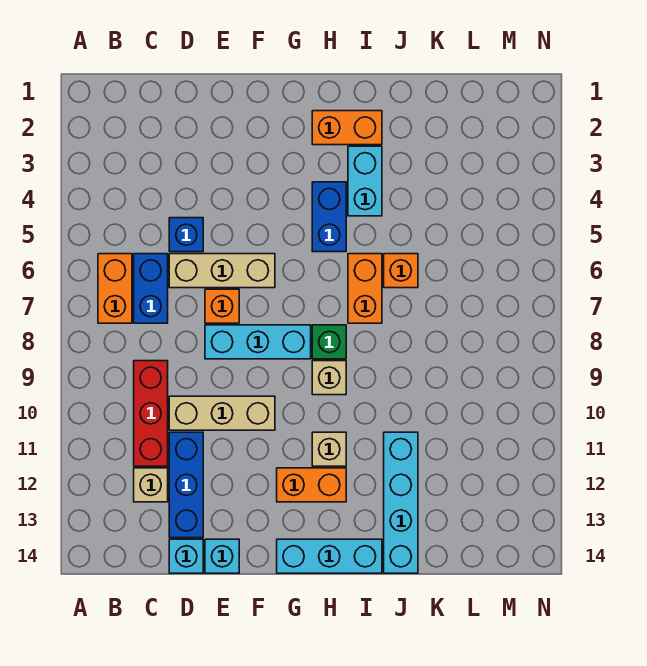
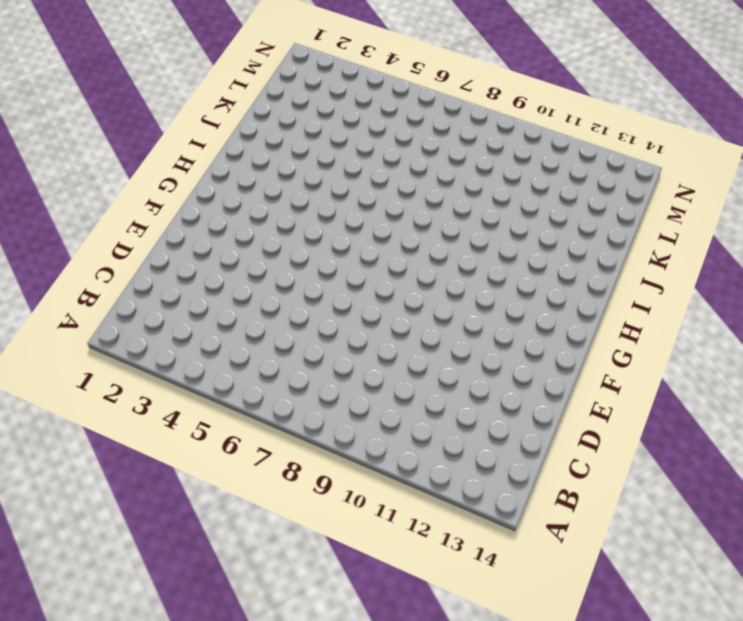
none -> orange brick B6:B7 level 1
none -> blue brick C6:C7 level 1
none -> red brick C9:C11 level 1

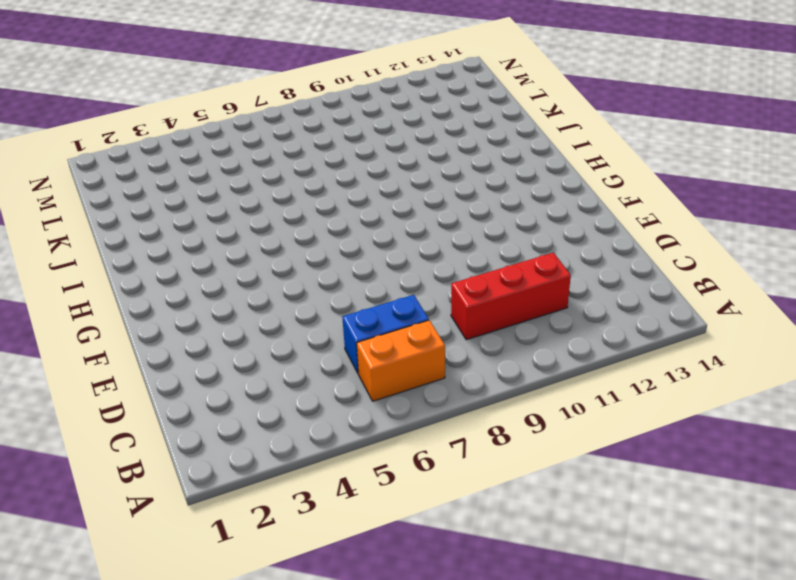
none -> tan brick C12 level 1
none -> blue brick D5 level 1
none -> tan brick D6:F6 level 1

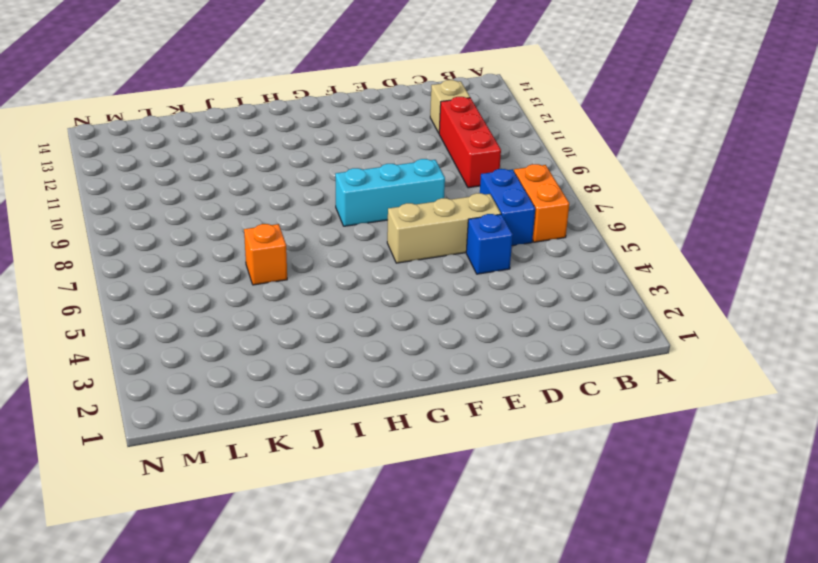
none -> tan brick D10:F10 level 1
none -> blue brick D11:D13 level 1
none -> cyan brick D14 level 1

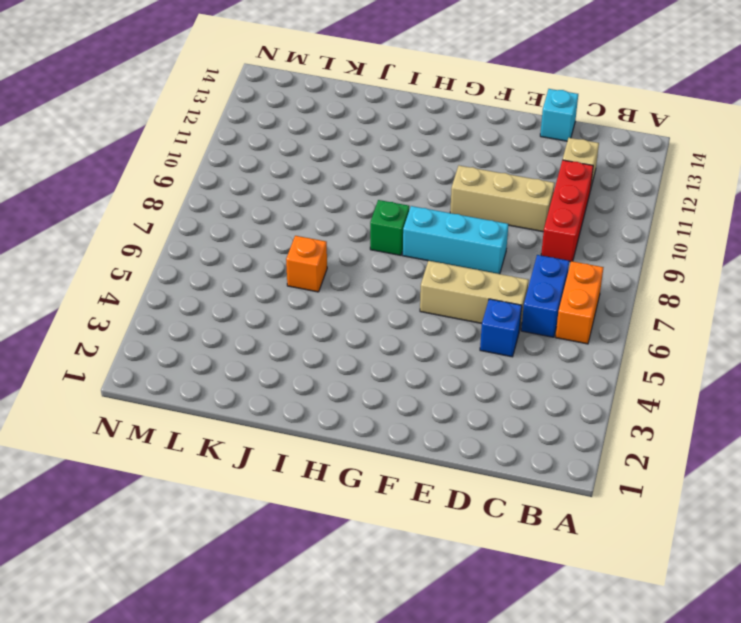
none -> blue brick D11:D13 level 1
none -> orange brick E7 level 1
none -> cyan brick E14 level 1

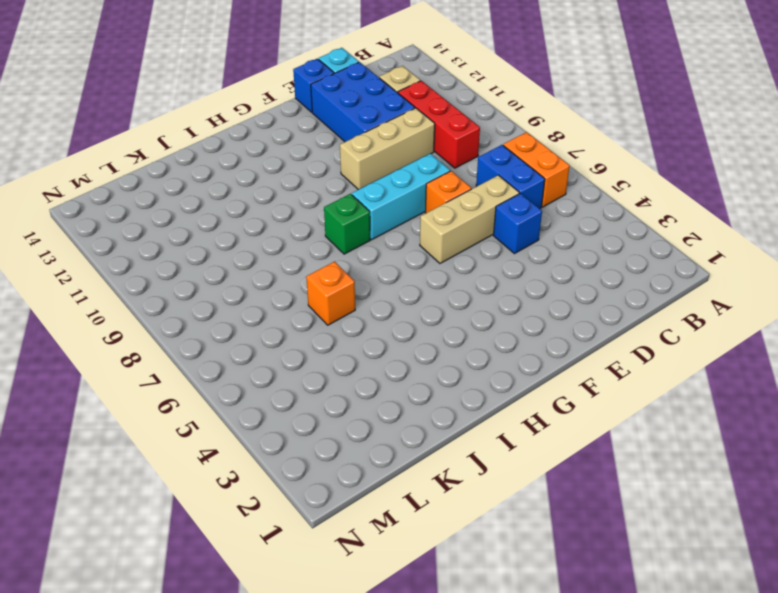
blue brick D11:E13 level 1 -> blue brick D11:D13 level 1
blue brick E14 level 1 -> cyan brick E14 level 1
none -> orange brick G12:H12 level 1
none -> cyan brick G14:I14 level 1
none -> orange brick H2:I2 level 1

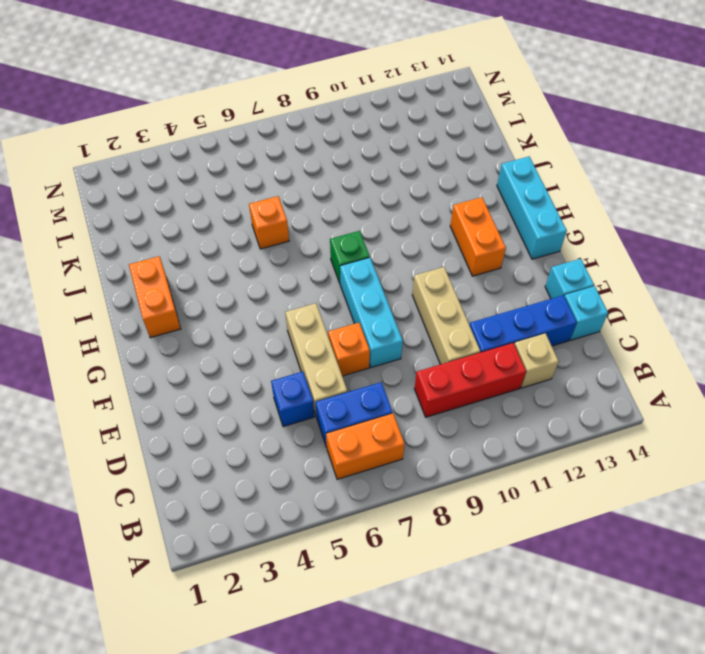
none -> blue brick H4:H5 level 1
none -> tan brick H9 level 1
none -> tan brick H11 level 1

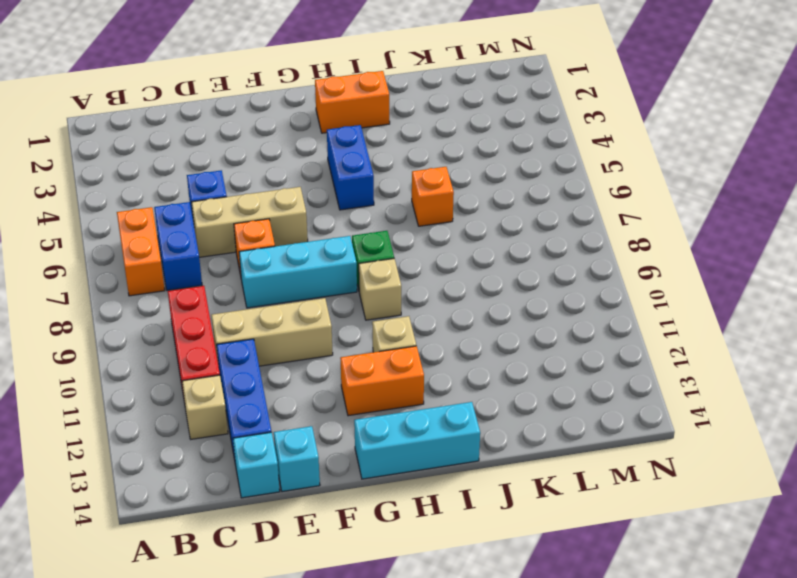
none -> cyan brick I3:I4 level 1
none -> orange brick I6:I7 level 1
none -> cyan brick J11:J14 level 1

